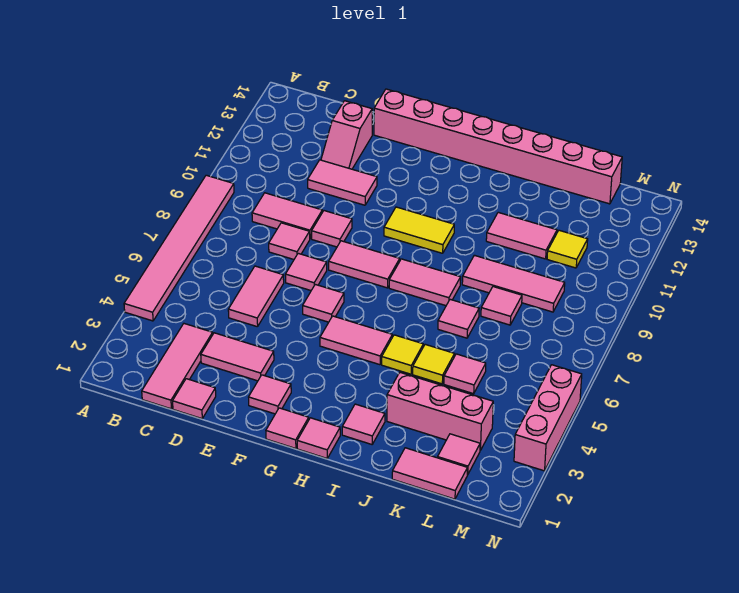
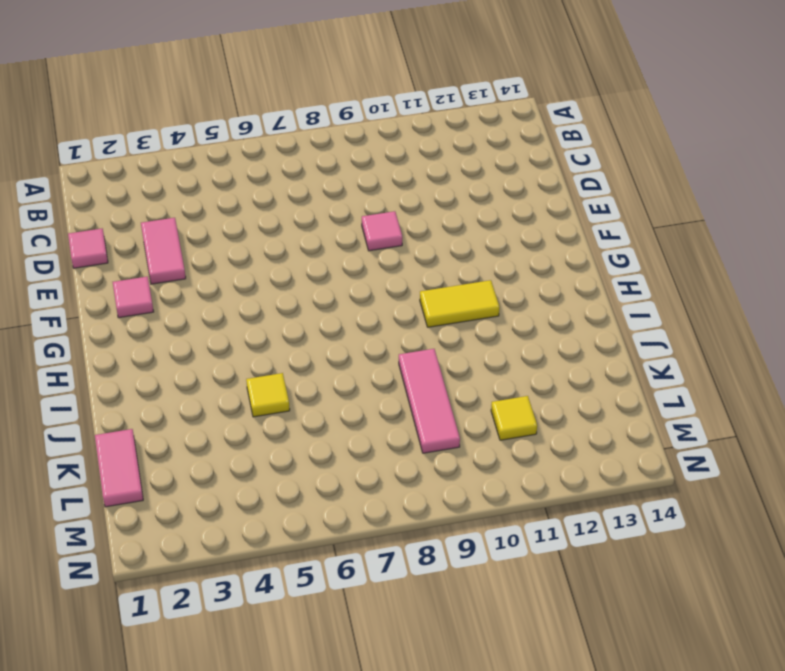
yellow tile H10:H11 level 1 -> yellow tile G10:H10 level 1
none -> pink tile A4:A9 level 1
none -> pink tile C1:C3 level 1
none -> pink tile C9:D9 level 1
none -> pink tile D5:D6 level 1

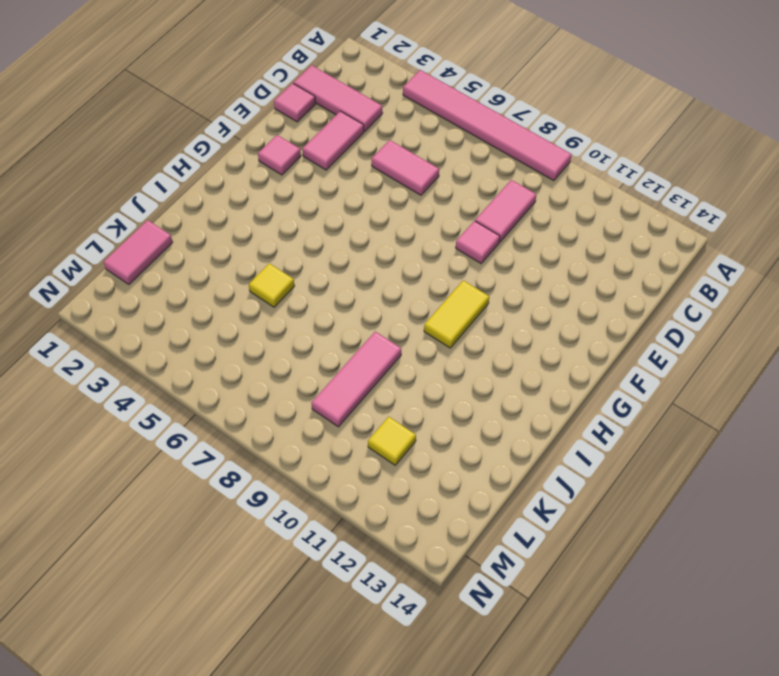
none -> pink tile D8 level 1
none -> pink tile D11:E11 level 1
none -> pink slope D12:D13 level 1 top 13
none -> pink tile E7 level 1

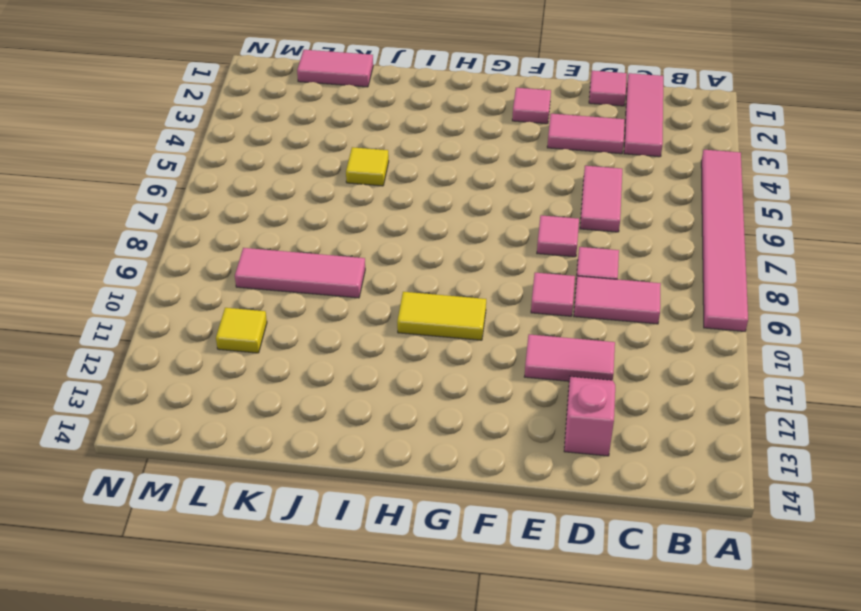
none -> pink brick E14:L14 level 1
none -> pink tile F6 level 1
none -> pink tile F8:G8 level 1
none -> pink tile G1 level 1

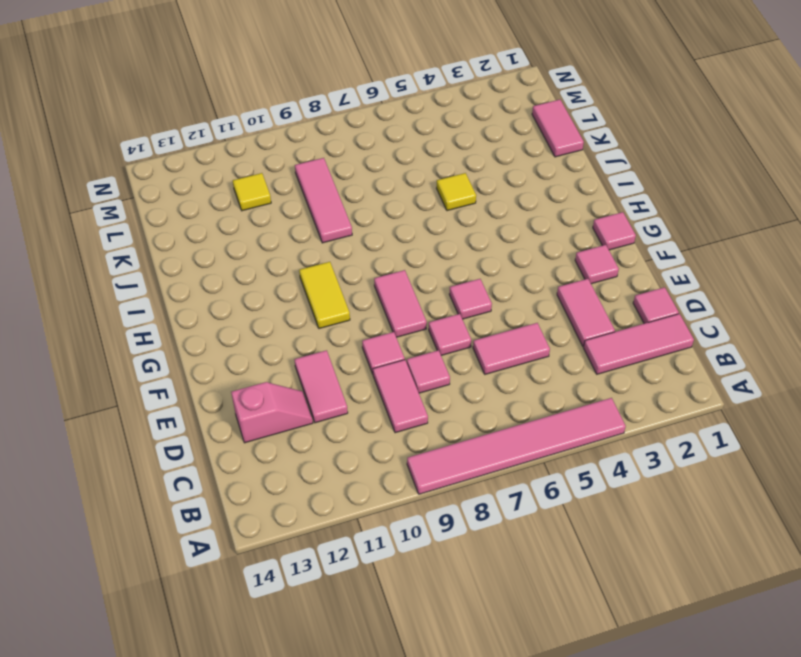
none -> pink brick E14:L14 level 1
none -> pink tile G5:H5 level 1
none -> pink tile H1 level 1
none -> pink tile H8:I8 level 1

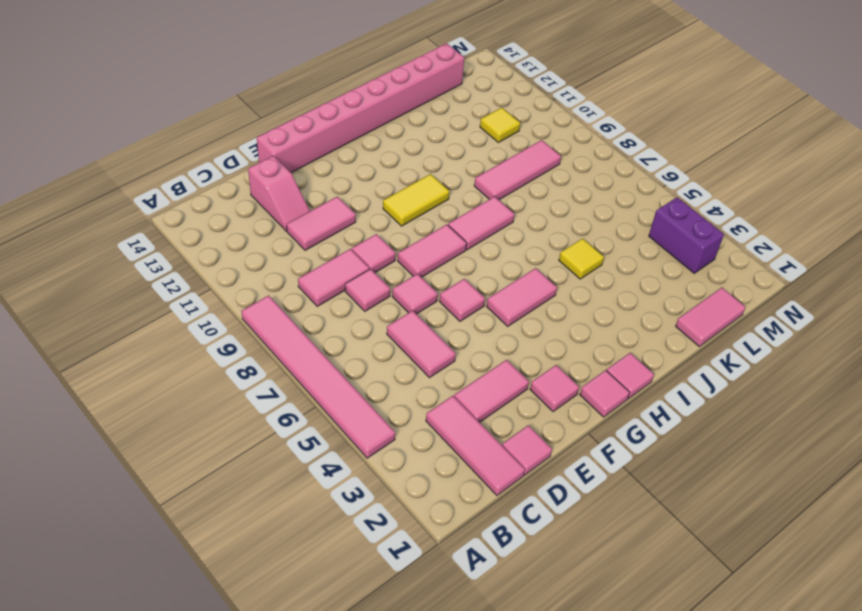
purple brick M3:M4 level 1 -> none
none -> pink tile I2 level 1
none -> yellow tile I5 level 1
none -> pink brick J3:L3 level 1
none -> pink tile J7 level 1

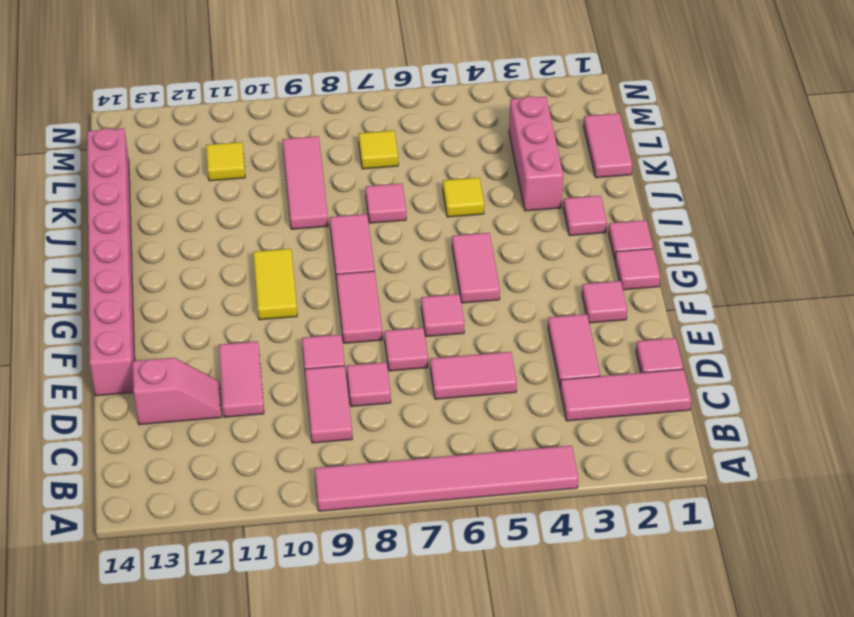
yellow tile L7 level 1 -> yellow tile I5 level 1
none -> pink tile J11:K11 level 1
none -> pink tile K5 level 1
none -> pink tile K8 level 1
none -> pink tile L2 level 1

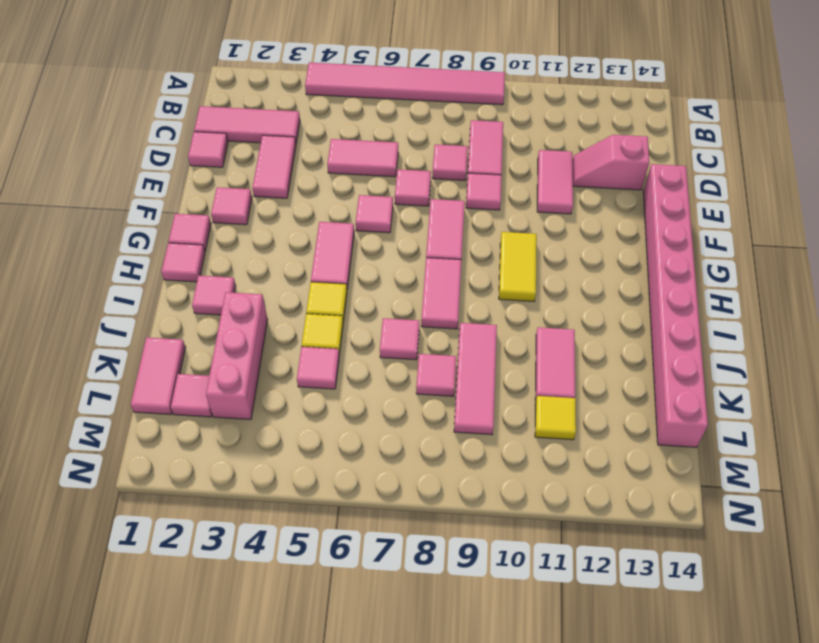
none -> pink brick N3:N5 level 1

